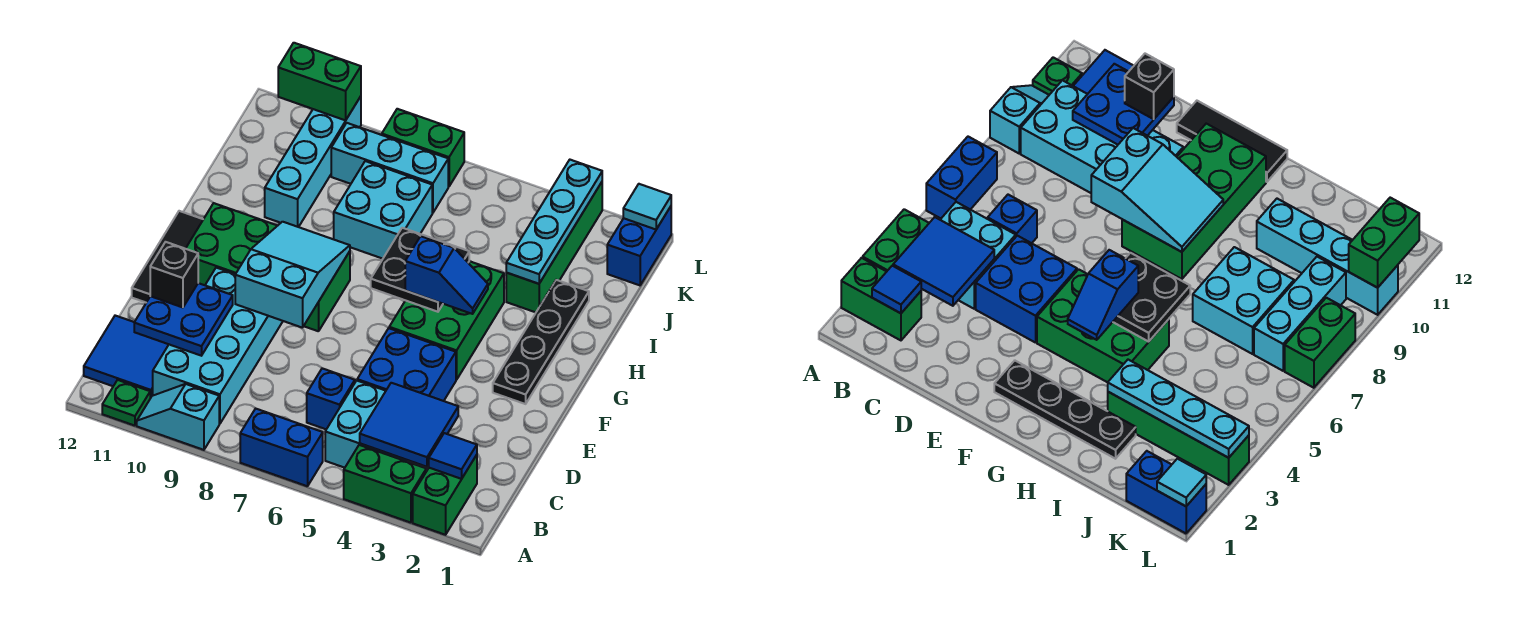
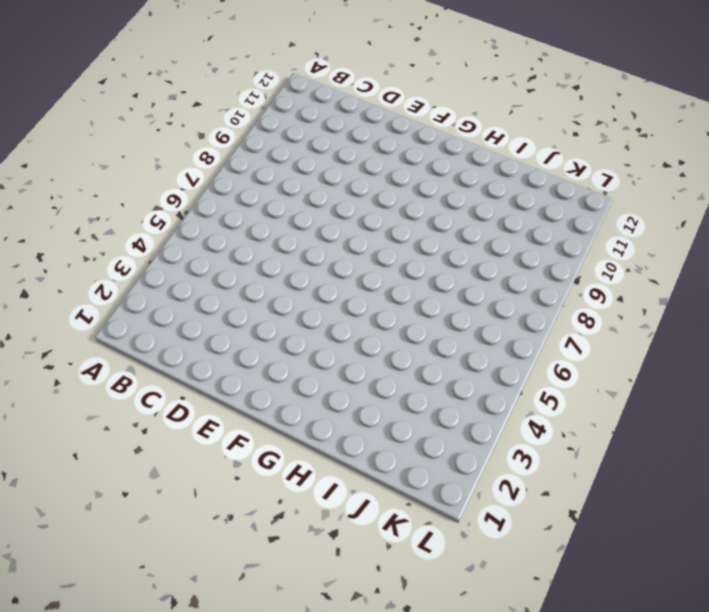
none -> green brick A2:B2 level 1
none -> green brick A3:A4 level 1
none -> blue brick A6:A7 level 1
none -> cyan slope A9:A10 level 1 top 9

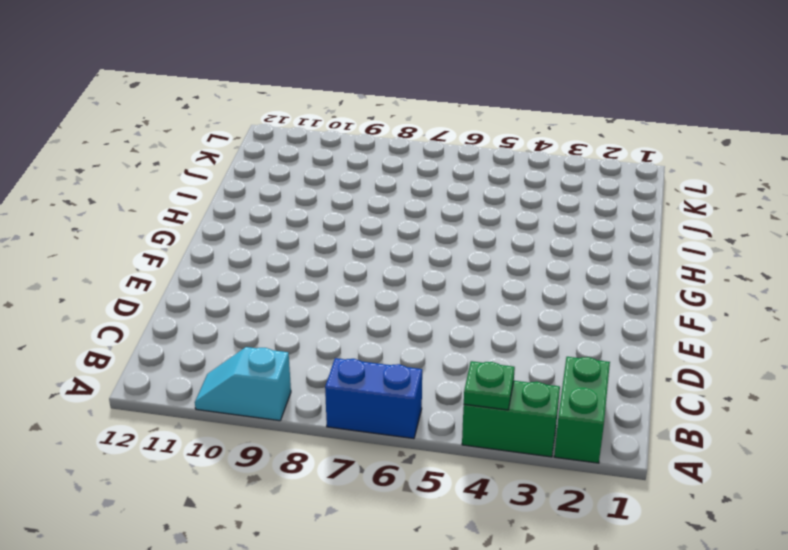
green plate A4 level 2 -> green plate A11 level 1
none -> cyan brick B4:C5 level 1
none -> cyan brick B9:E10 level 1
none -> blue tile B11:C12 level 1
none -> blue brick C6 level 1

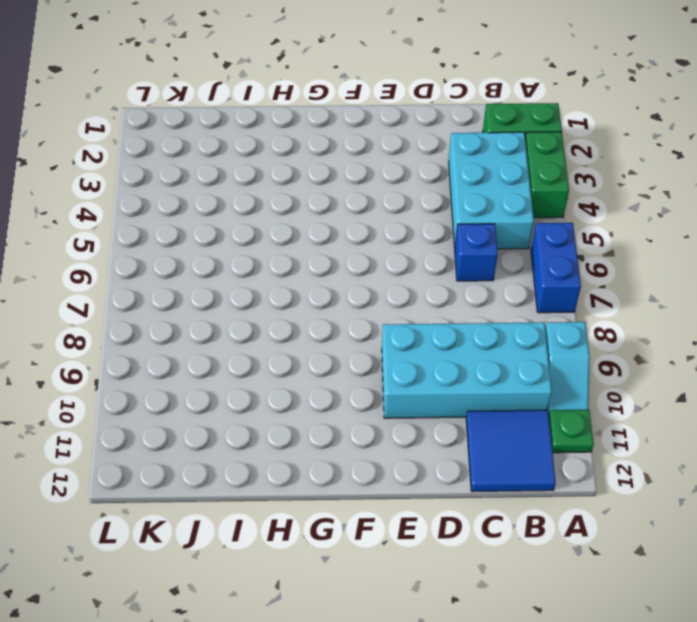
cyan brick B3:C5 level 1 -> cyan brick B4:C5 level 1
none -> blue brick D4:E5 level 1
none -> black tile E12:G12 level 1
none -> black plate F2:I2 level 1
none -> green brick F4:H5 level 1

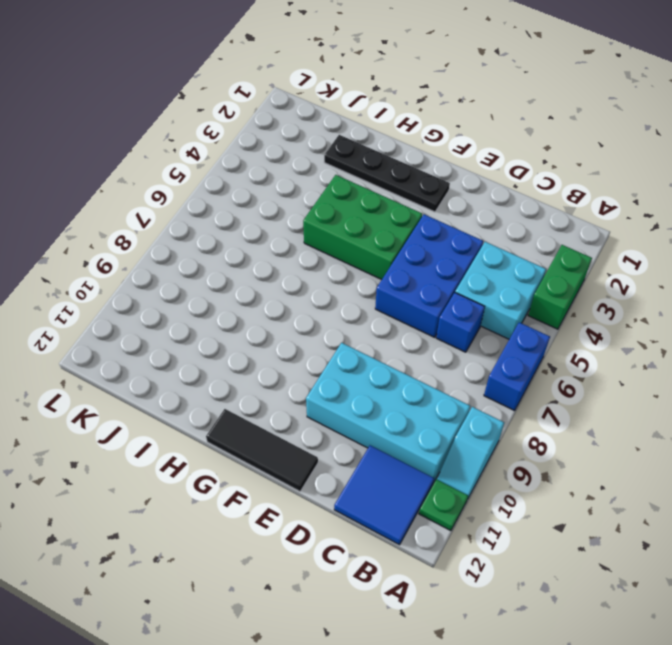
blue brick D4:E6 level 1 -> blue brick D4:E5 level 1
none -> green brick A2:B2 level 1
none -> green brick F8:G11 level 1
none -> green brick I3:L3 level 1
none -> cyan brick I7:J8 level 1

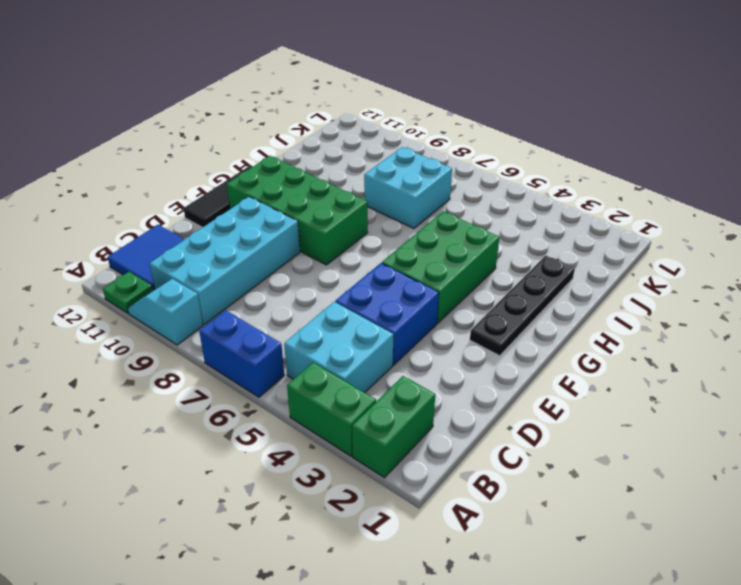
none -> blue brick C6 level 1
none -> green brick I3:L3 level 1
none -> cyan brick I10:L10 level 1
none -> blue brick K1:L1 level 1

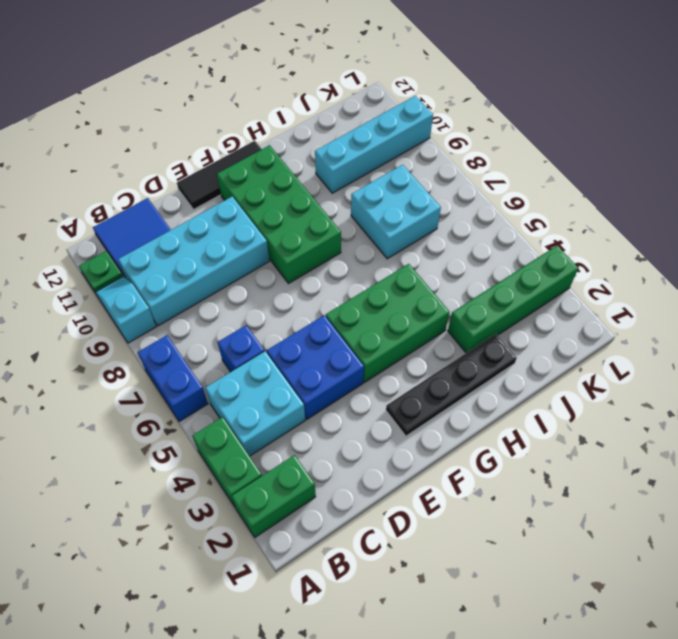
none -> blue brick K1:L1 level 1
none -> cyan brick K7:K9 level 1
none -> green brick L7:L8 level 1
none -> blue tile B2 level 2

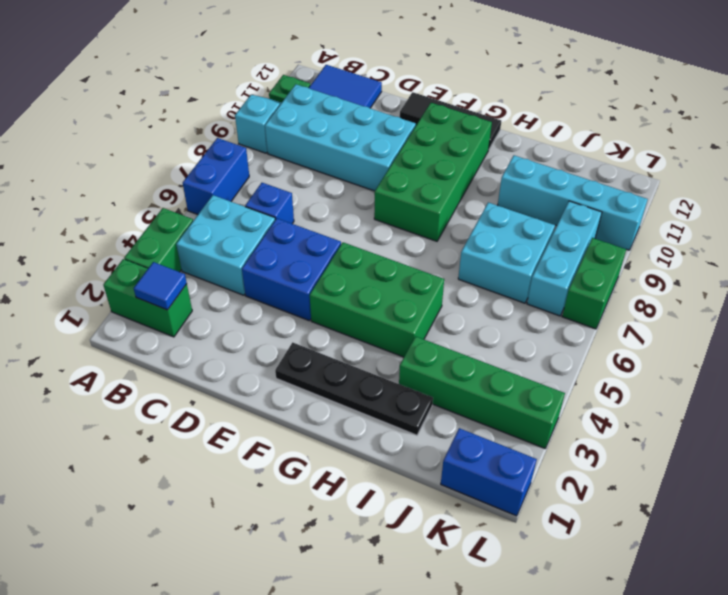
none -> blue tile B3:C4 level 2
none -> blue plate C10:D11 level 2
none -> cyan slope E8:G9 level 2 top E
none -> black plate G5:H6 level 2

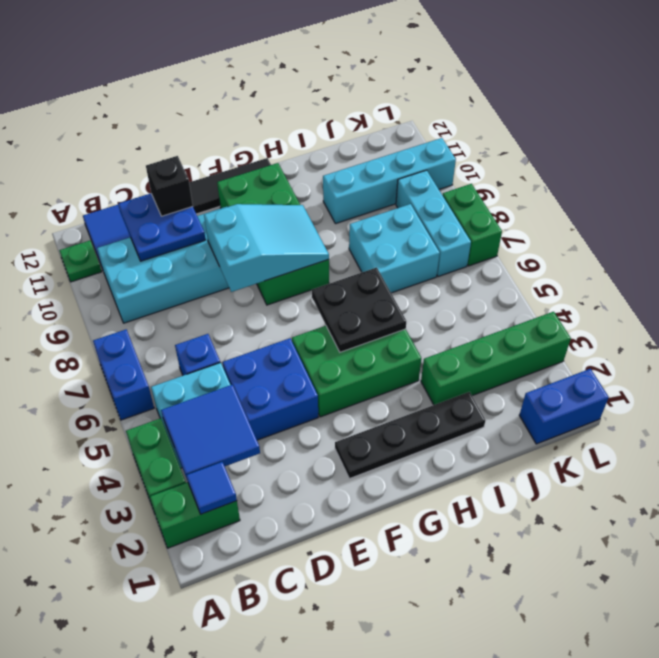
none -> cyan slope A9:A10 level 1 top 9
none -> cyan plate I3:L3 level 2
none -> cyan tile L1 level 2
none -> green brick L10:L11 level 2

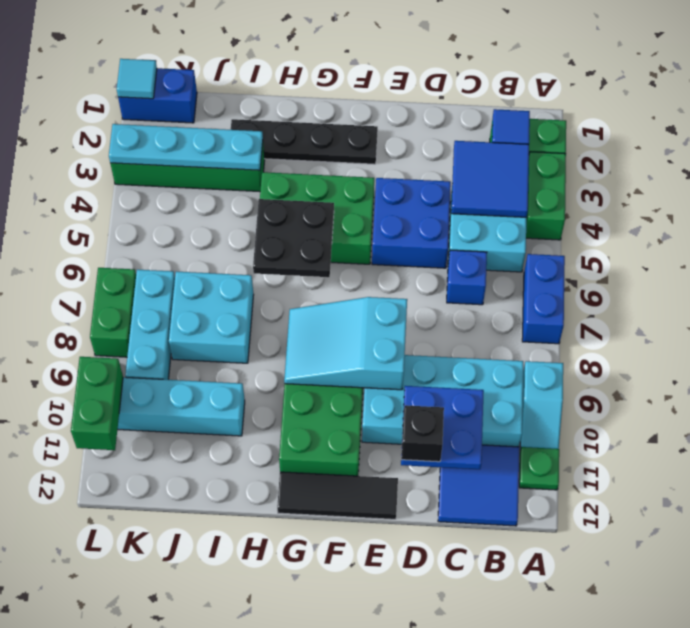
none -> blue slope G4:G5 level 3 top 5

